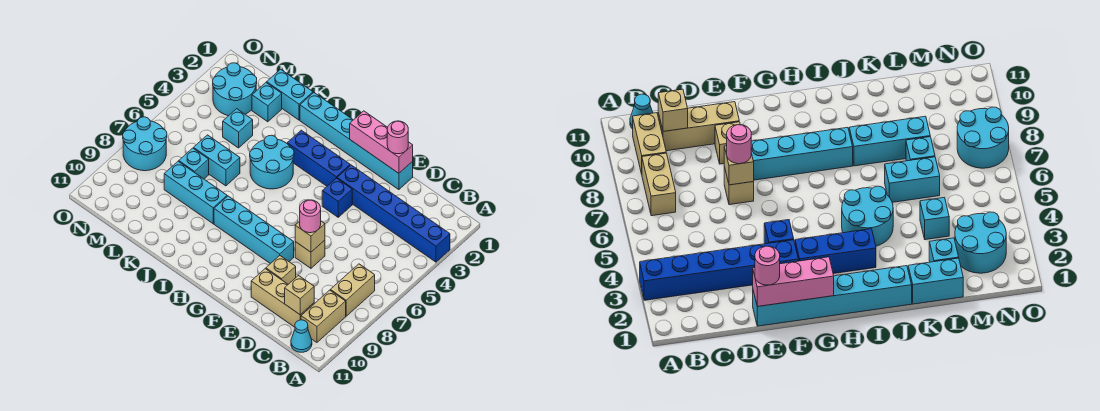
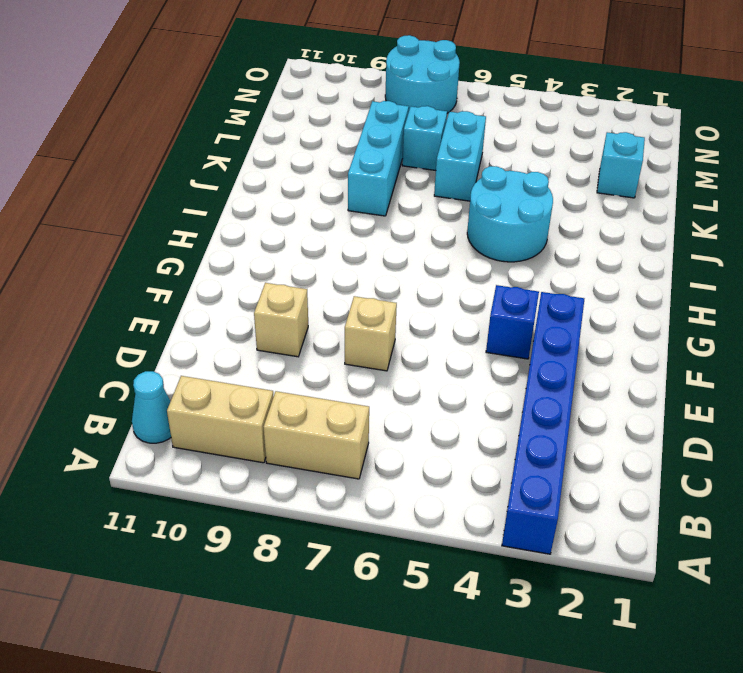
none -> tan brick C10:E10 level 1
none -> cyan brick E1:J1 level 1
none -> cyan brick F8:I8 level 1

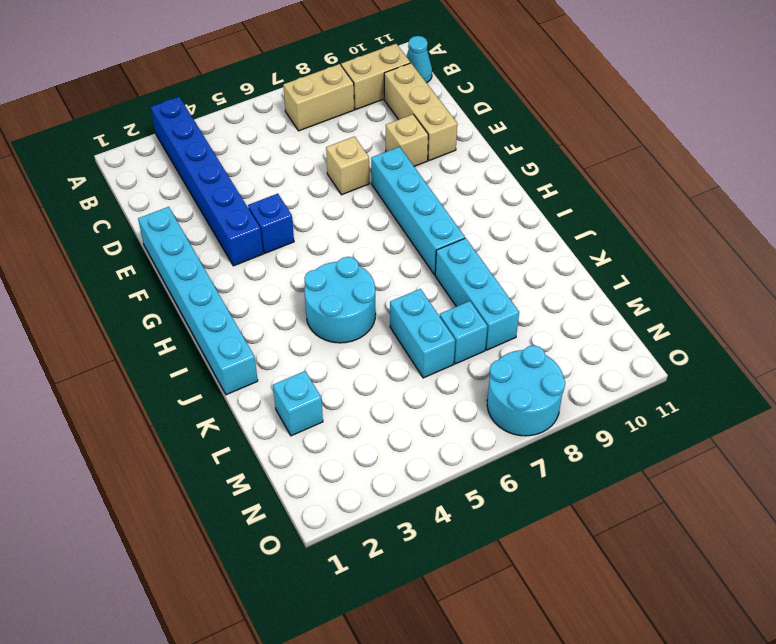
none -> blue brick G3:I3 level 1
none -> cyan brick K1:L1 level 1
none -> cyan brick L4 level 1

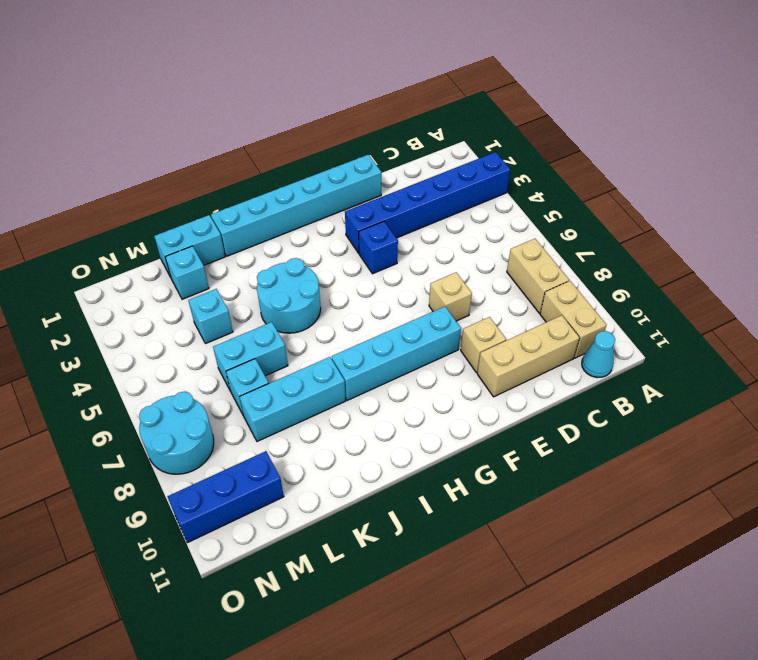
blue brick M10:O10 level 1 -> blue brick G3:I3 level 1
none -> cyan round brick M2:N3 level 1
none -> tan brick C10 level 2
none -> pink brick E1:G1 level 2

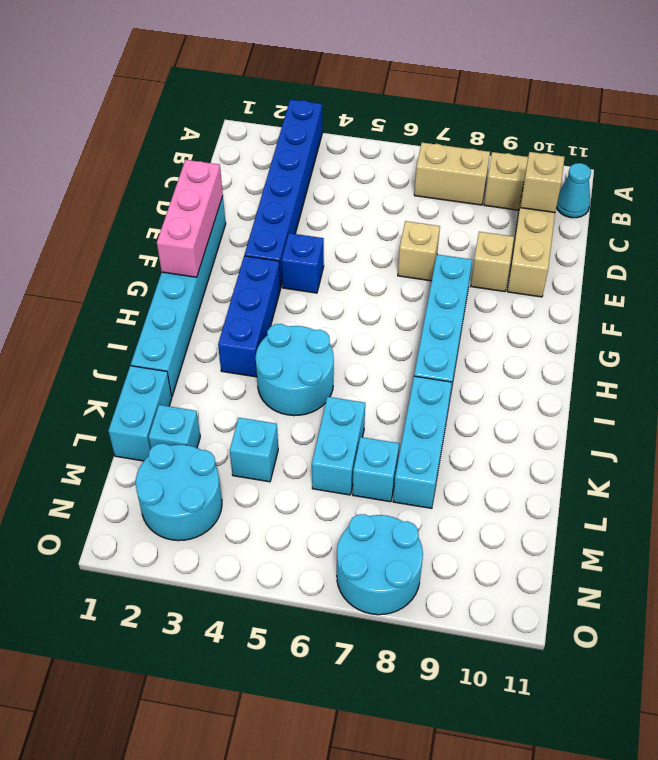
none -> tan brick E7 level 2
none -> pink round brick E1 level 3
none -> pink round brick E7 level 3

